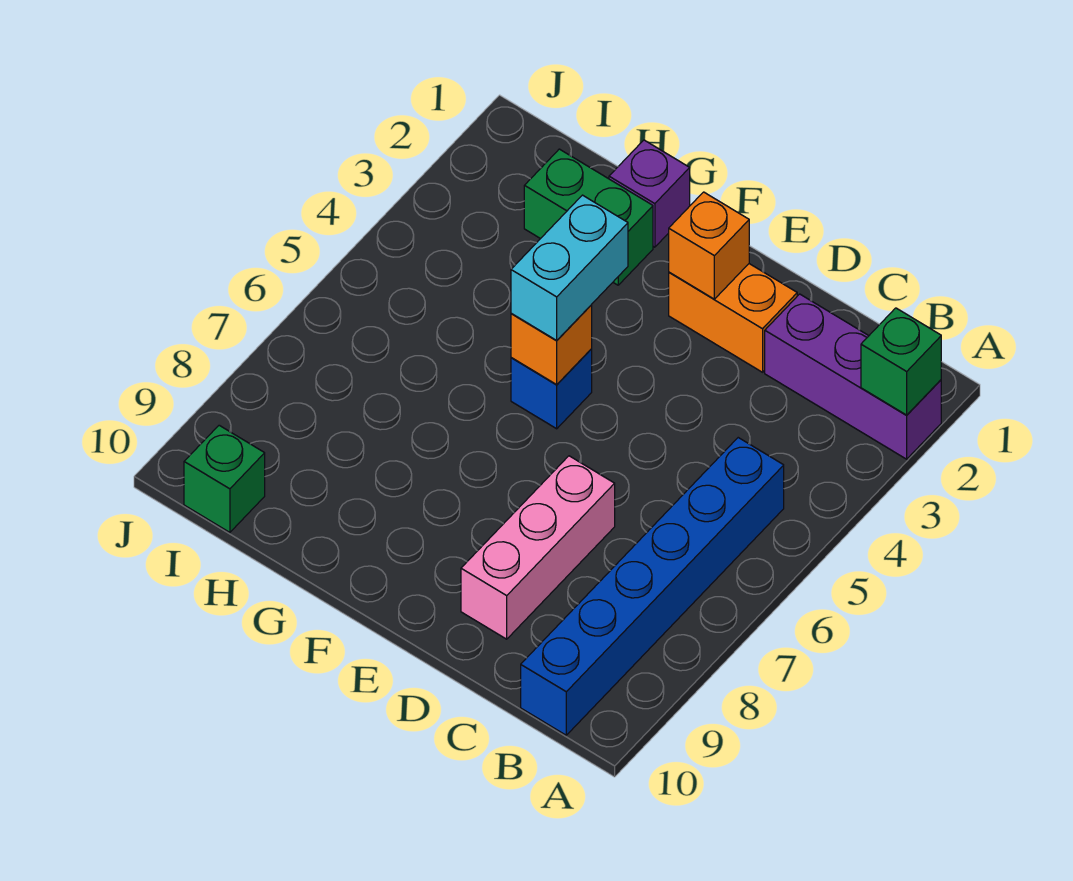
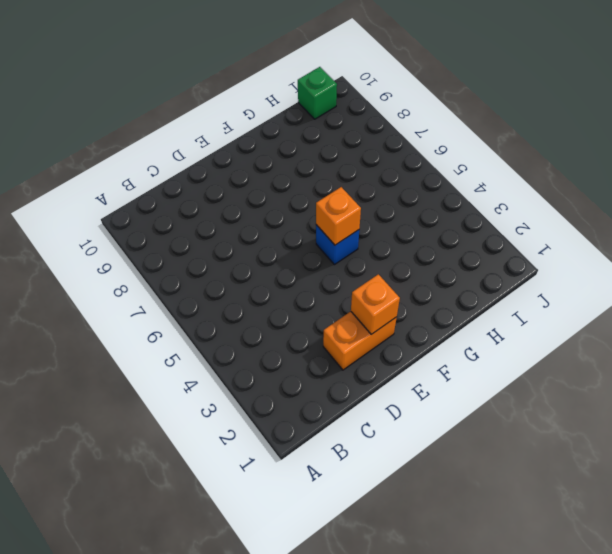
none -> purple brick A2:C2 level 1
none -> blue brick B5:B10 level 1
none -> pink brick D7:D9 level 1

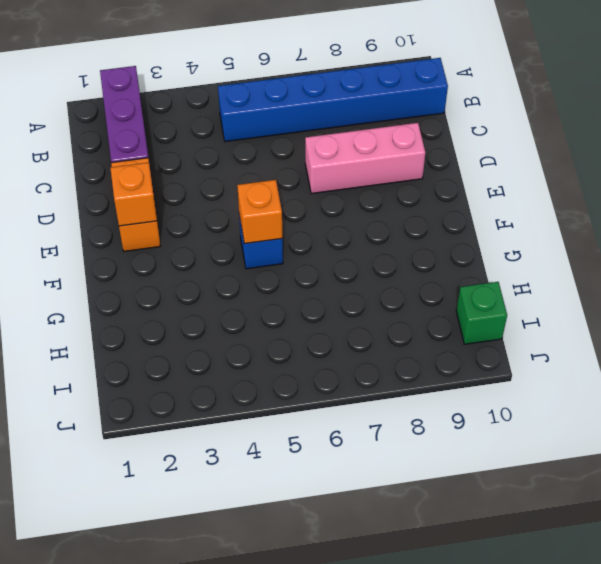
none -> purple brick G1 level 1
none -> green brick G2:H2 level 1
none -> green brick A2 level 2

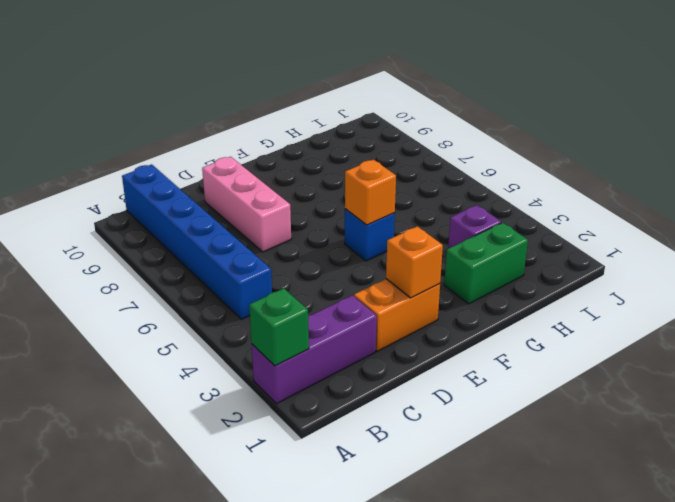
purple brick H3 level 1 -> purple brick G1 level 1
none -> green brick I10 level 1
none -> cyan brick F4:F5 level 3

